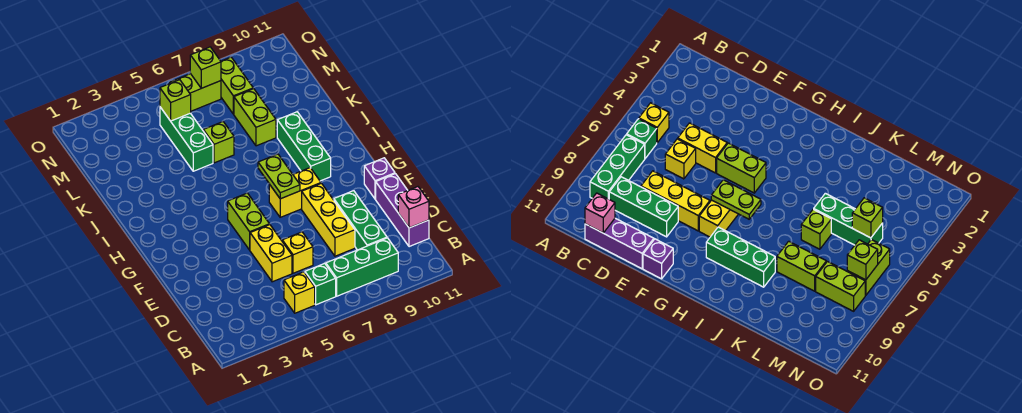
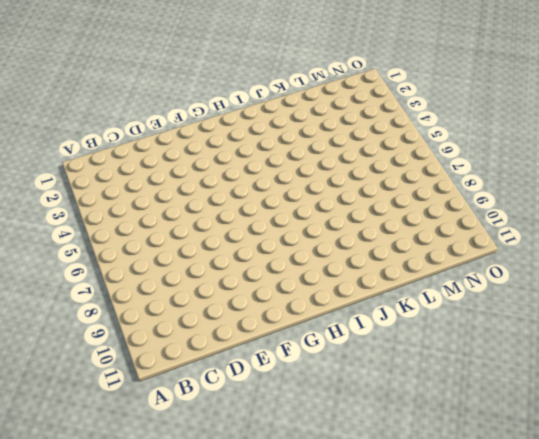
none -> yellow brick B5 level 1
none -> green brick B6 level 1
none -> green brick B7:B9 level 1

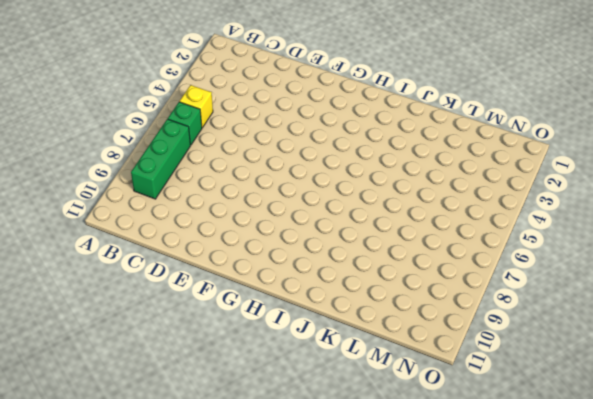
none -> green brick C9:E9 level 1
none -> purple brick C11:E11 level 1
none -> yellow brick D5:E5 level 1

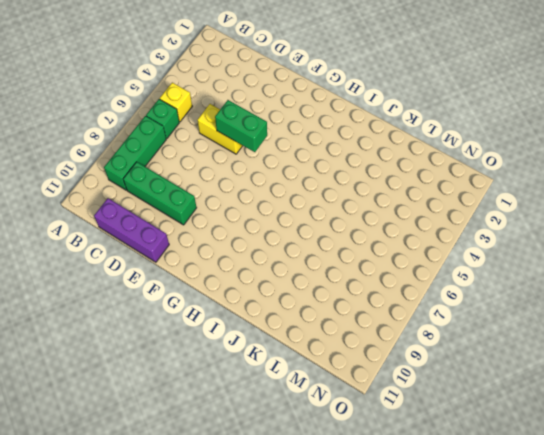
green brick E5:F5 level 2 -> none
none -> yellow brick D6 level 1
none -> yellow brick D8:F8 level 1
none -> lime brick F5:G5 level 1

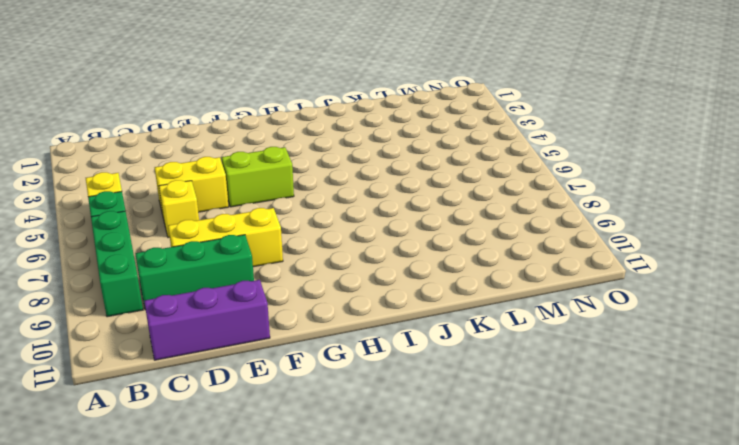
none -> purple brick F11 level 1
none -> yellow brick G7:G8 level 1
none -> green brick H9:J9 level 1

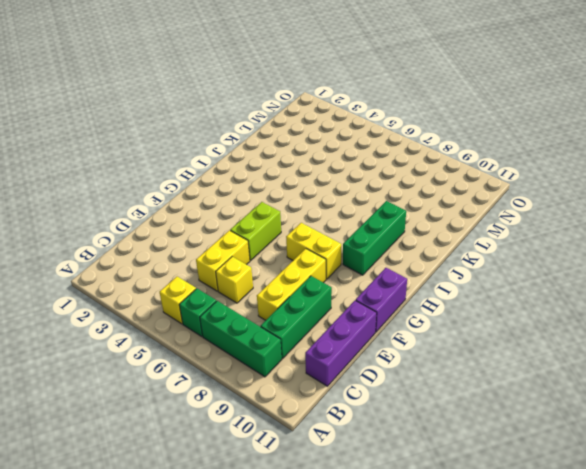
purple brick F11:G11 level 1 -> purple brick F11 level 1
none -> green brick K5:M5 level 1
none -> lime brick K6 level 1
none -> lime brick K8:L8 level 1

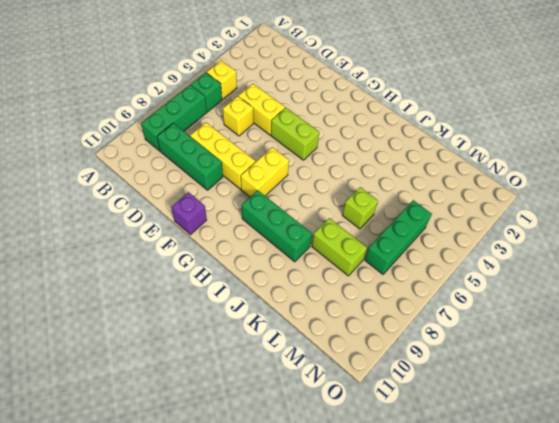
green brick M5:M7 level 1 -> green brick K5:M5 level 1
none -> purple brick C11:E11 level 1
none -> lime brick M8:N8 level 1
none -> lime brick N6:N7 level 1

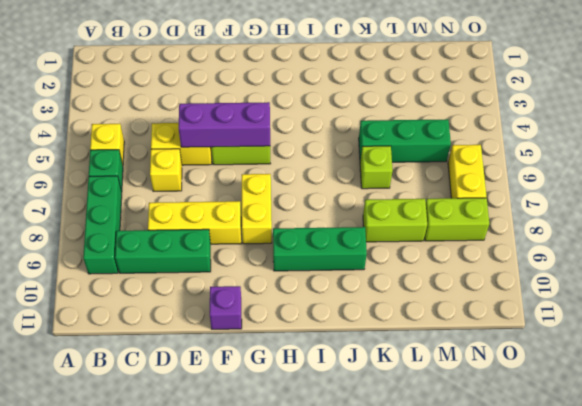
purple brick E5:G5 level 2 -> purple brick C11:E11 level 1
yellow brick N6:N7 level 1 -> lime brick N6:N7 level 1
none -> pink brick C11 level 2
none -> lime plate G7:H7 level 2
none -> lime brick M5 level 2

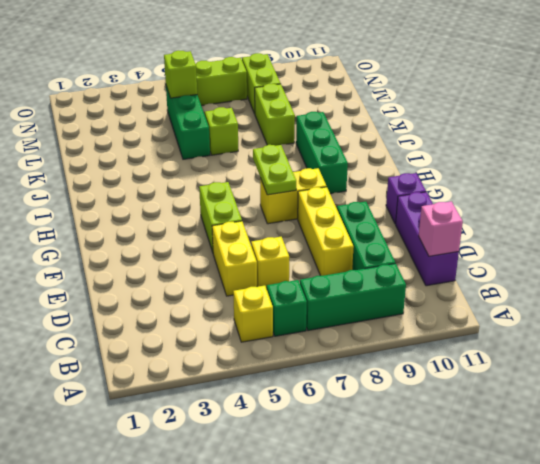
none -> lime brick N7 level 2

